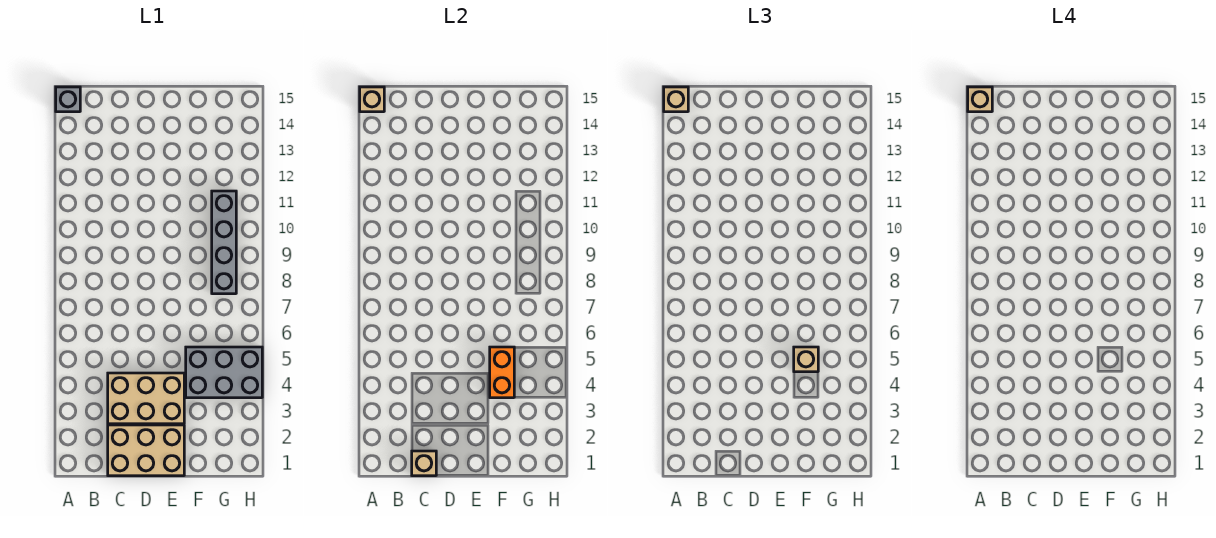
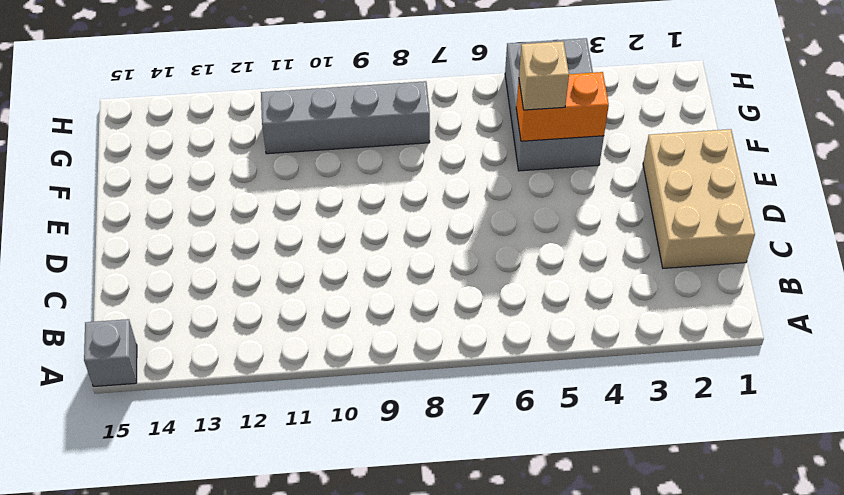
none -> tan brick C3:E4 level 1
none -> tan brick A15 level 2

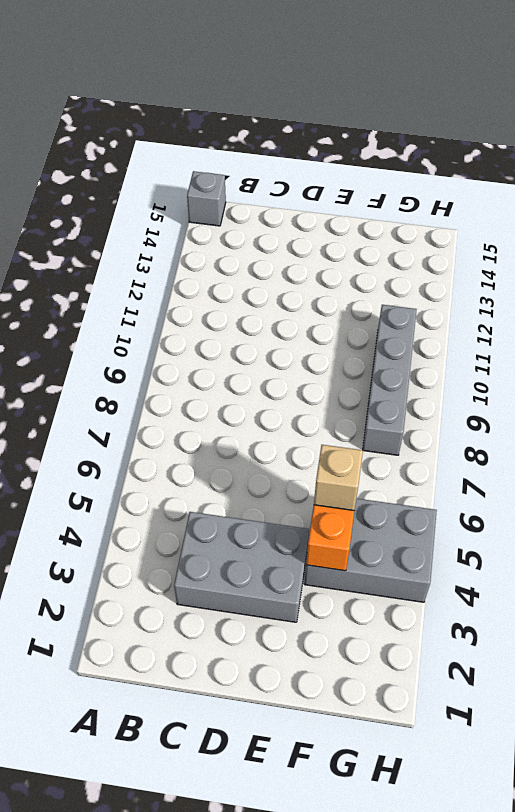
grey brick C3:E4 level 1 -> tan brick C3:E4 level 1
none -> tan brick C1:E2 level 1
none -> tan brick A15 level 2

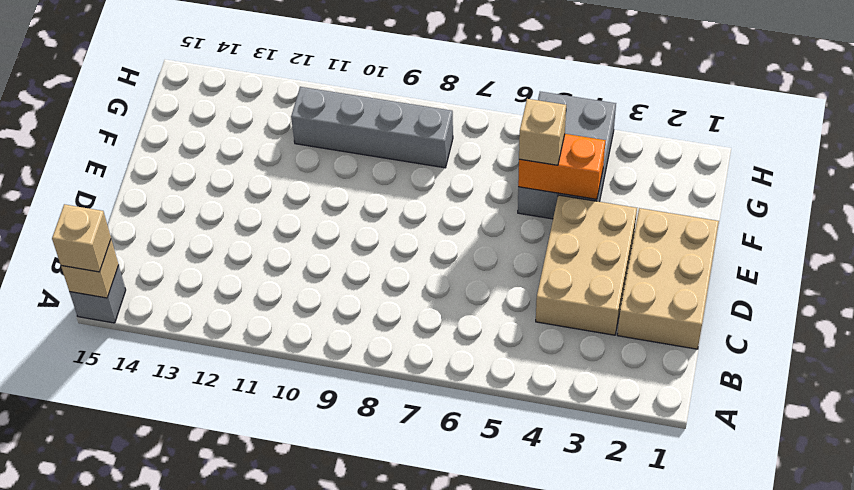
none -> tan brick C1 level 2
none -> tan brick A15 level 4

